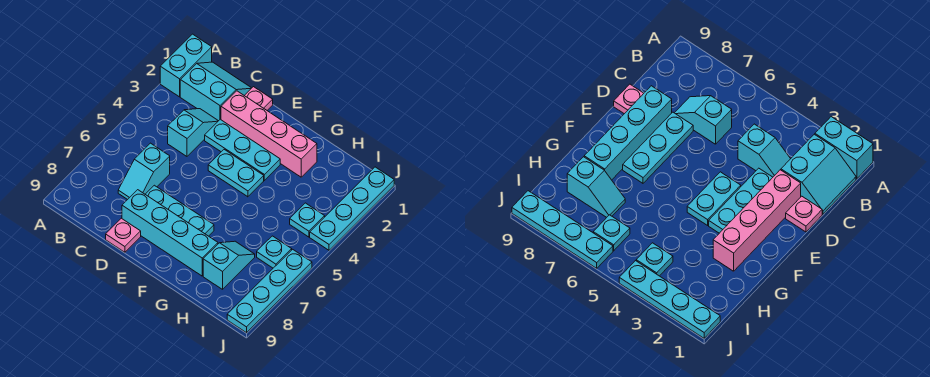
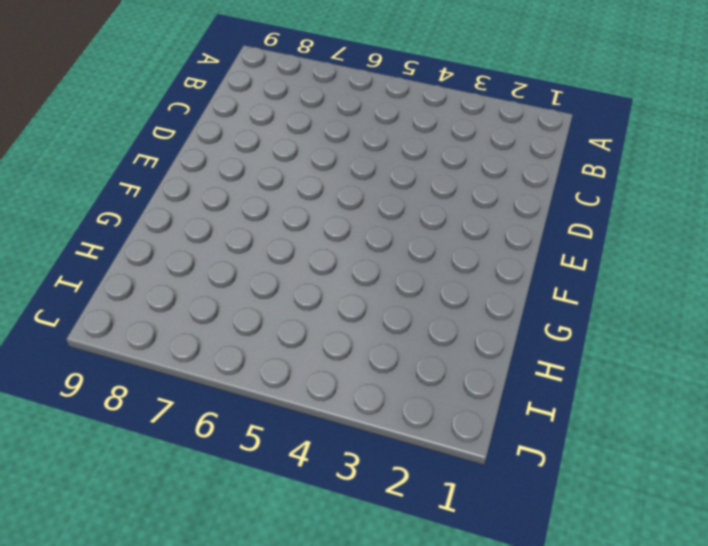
none -> cyan brick A1:A2 level 1
none -> cyan slope B1:C2 level 1 top 2
none -> cyan slope C3:C4 level 1 top 4

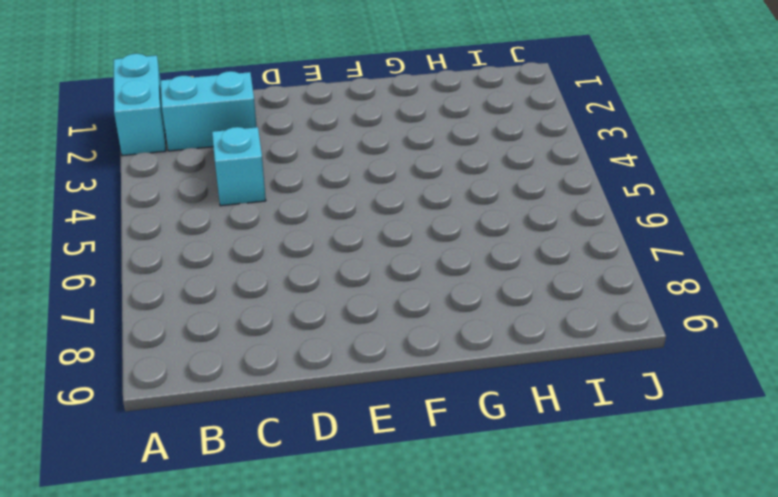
none -> cyan slope C6:C7 level 1 top 6
none -> pink plate D1 level 1
none -> pink brick D2:G2 level 1

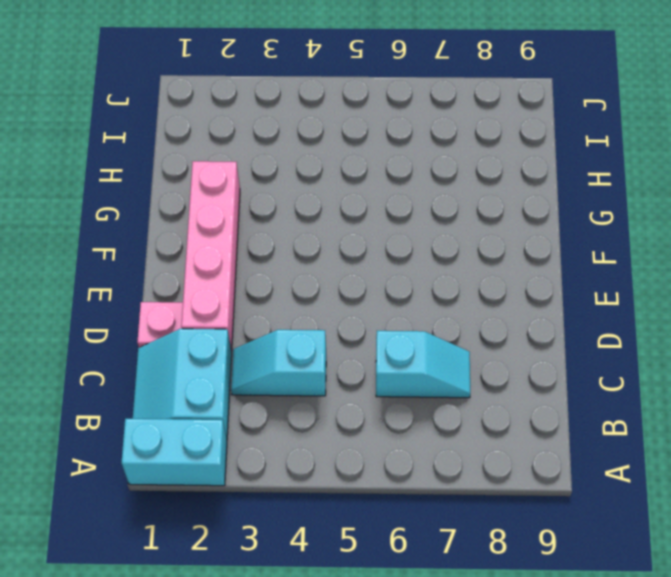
none -> cyan plate D3:F3 level 1
none -> cyan plate D7:F7 level 1
none -> cyan brick D8:G8 level 1

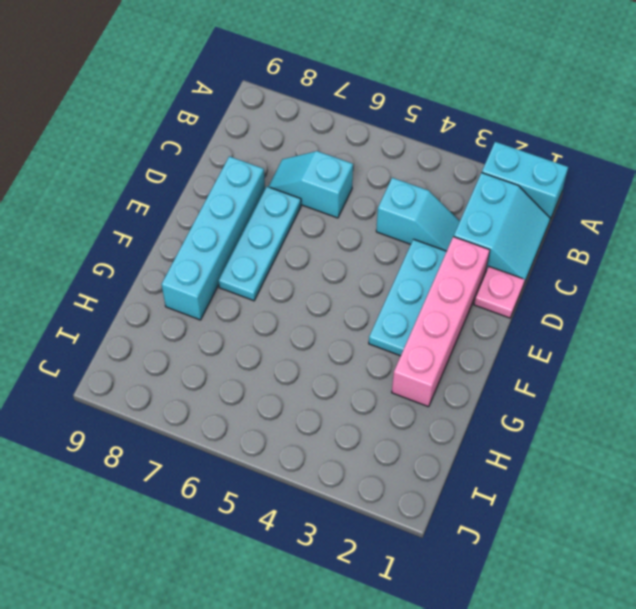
none -> pink plate D9 level 1
none -> cyan plate E4:F4 level 1
none -> cyan slope H7:H8 level 1 top 8

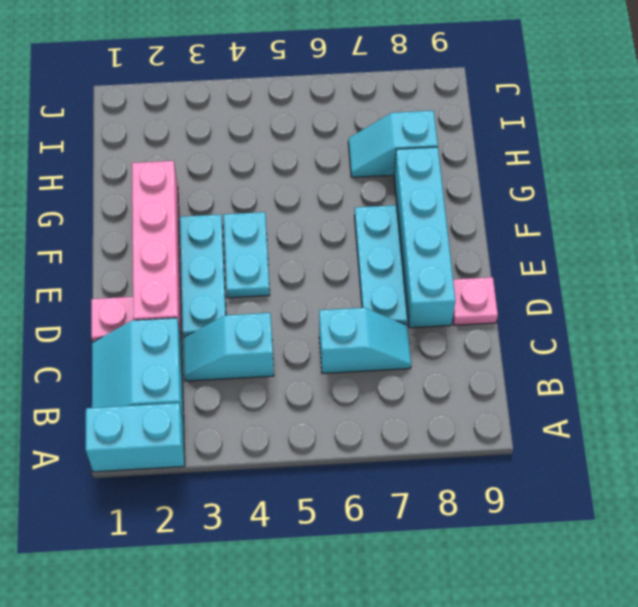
none -> cyan plate I4 level 1
none -> cyan plate I6 level 1
none -> cyan plate J1:J4 level 1

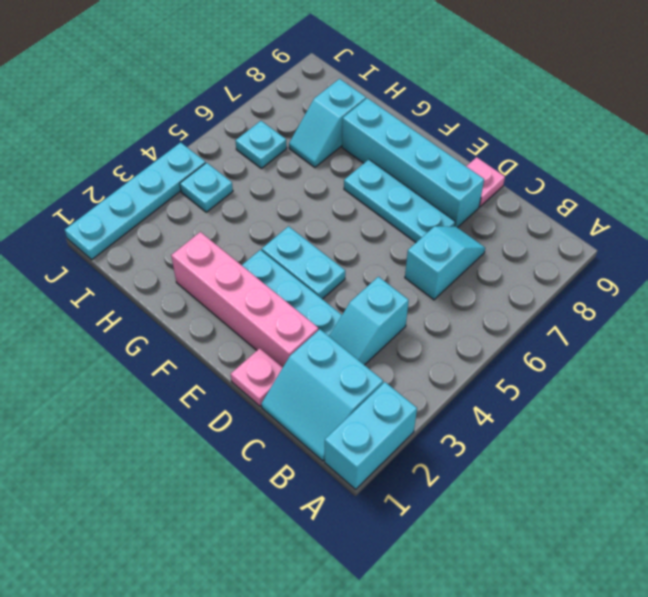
none -> cyan plate J6:J9 level 1

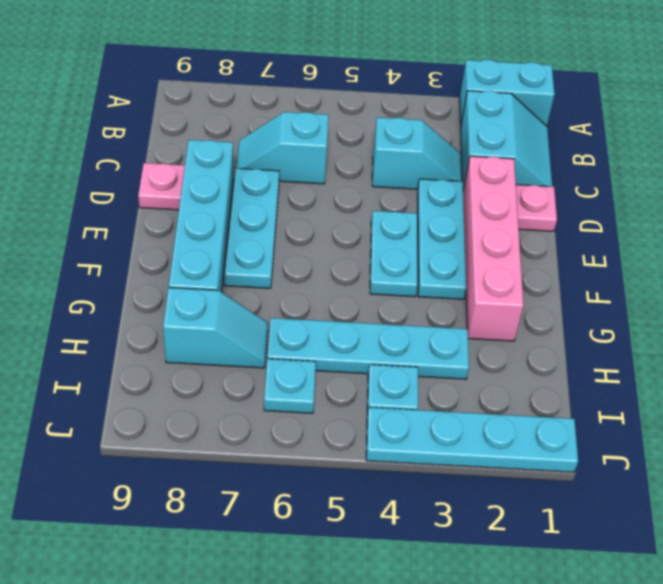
cyan plate H3:H6 level 1 -> cyan plate J6:J9 level 1

